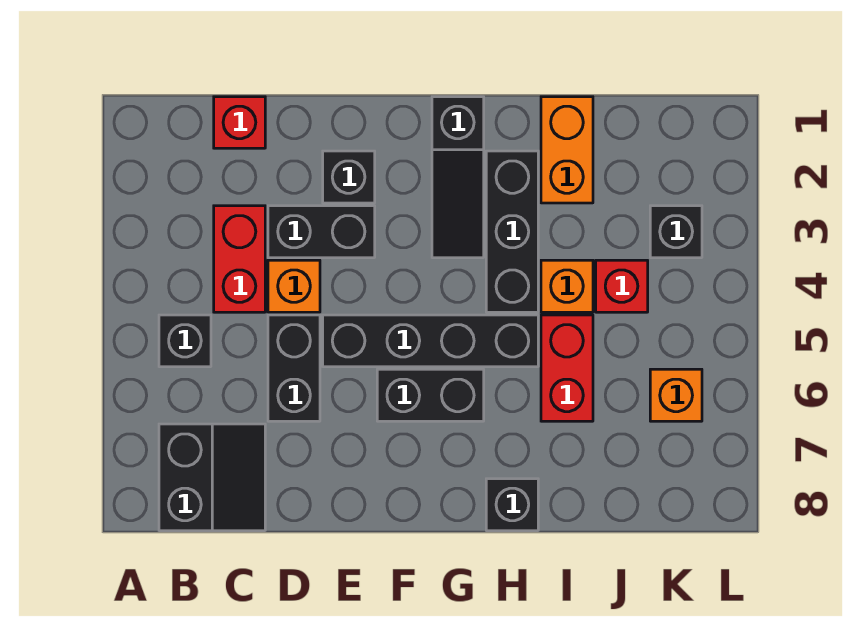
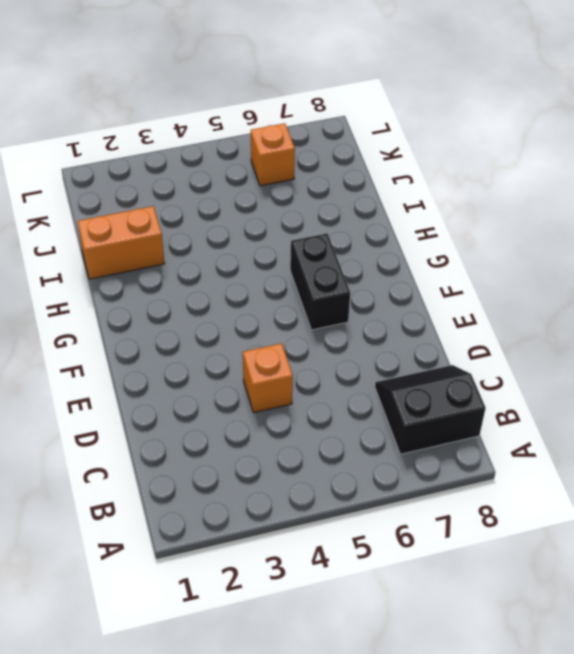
none -> black brick B5 level 1
none -> red brick C1 level 1
none -> red brick C3:C4 level 1

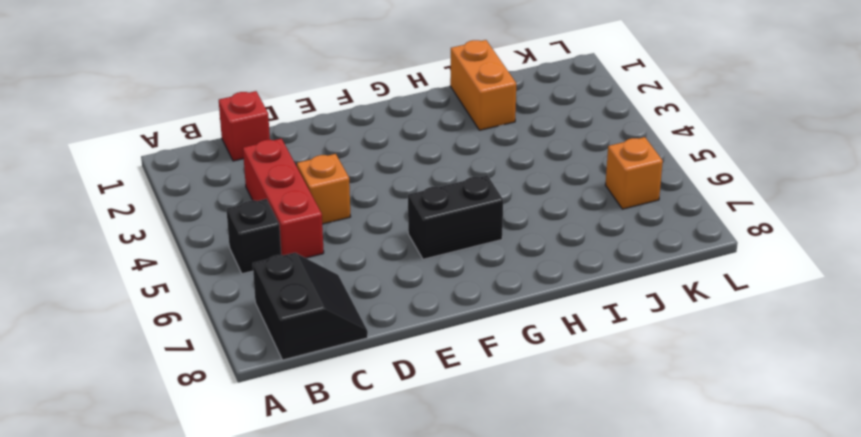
red brick C3:C5 level 1 -> red brick C3:C4 level 1
none -> black brick D3:E3 level 1
none -> black brick D5:D6 level 1
none -> black brick E2 level 1

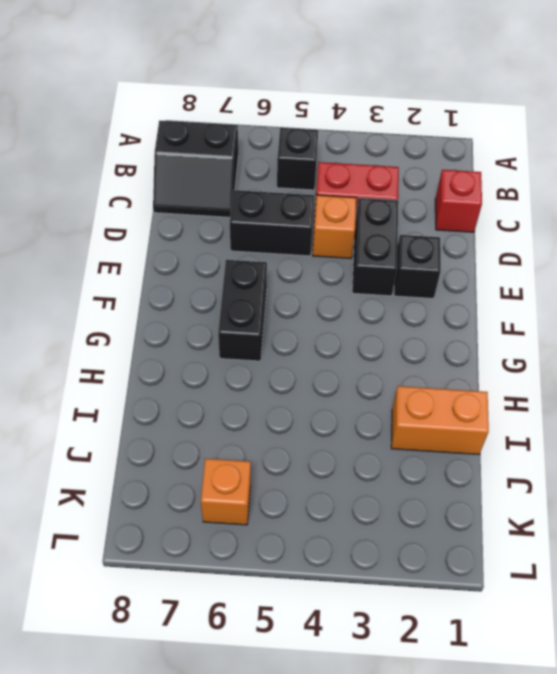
none -> black brick E5:H5 level 1
none -> black slope G1:G3 level 1 top 1
none -> black brick H2:H4 level 1

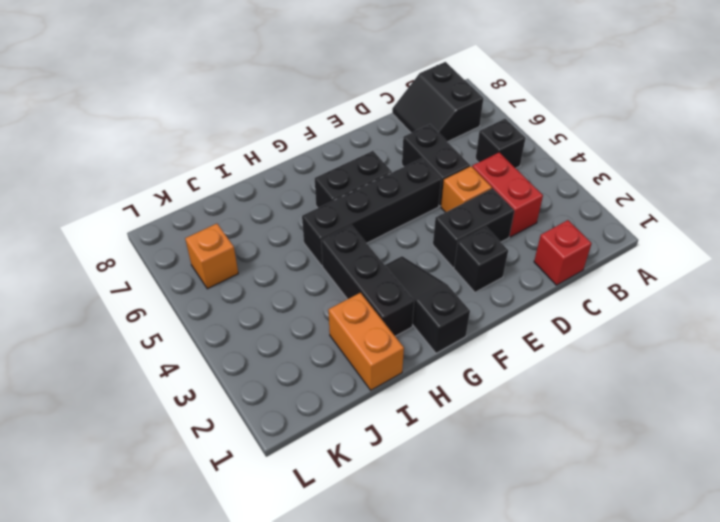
none -> black brick H8 level 1
none -> orange brick I4 level 1
none -> red brick I5:I6 level 1

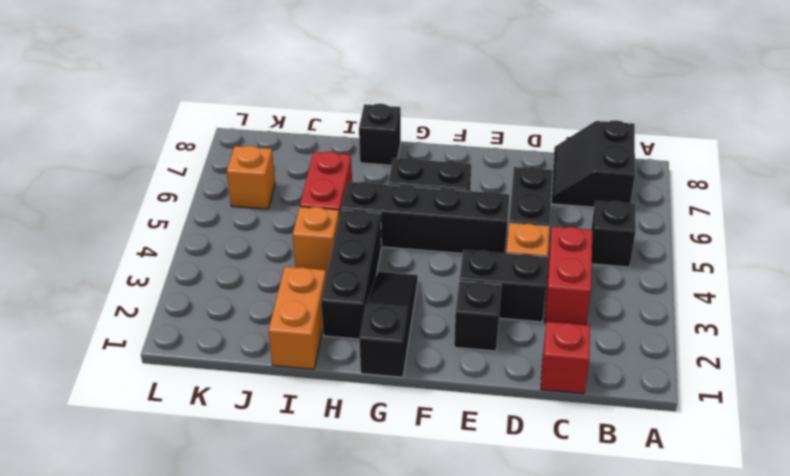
none -> red brick J4 level 1
none -> black brick K3 level 1

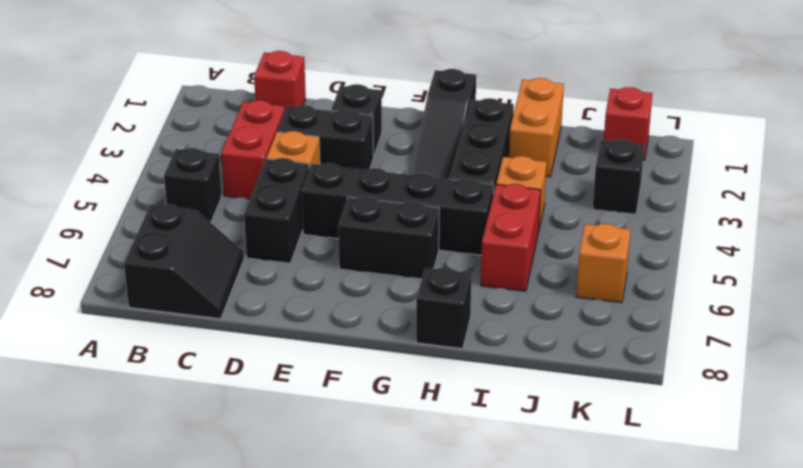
red brick K1 level 1 -> red brick J4 level 1

